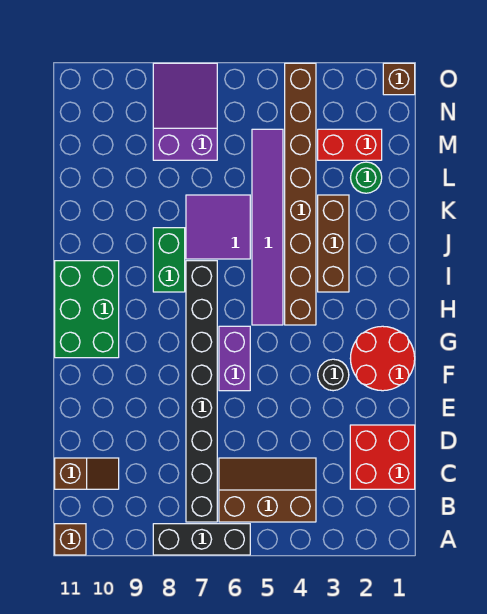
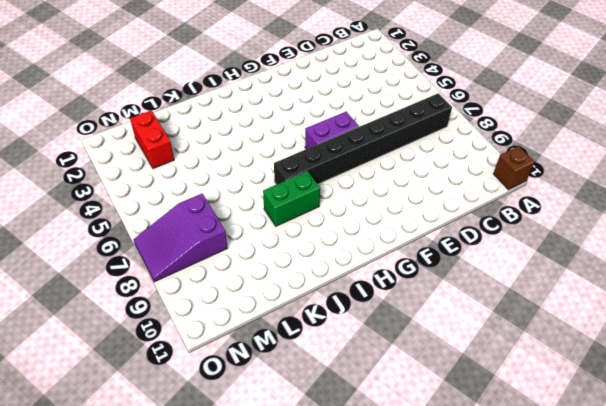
none -> black brick A6:A8 level 1
none -> brown slope B4:C6 level 1 top B
none -> red brick C1:D2 level 1

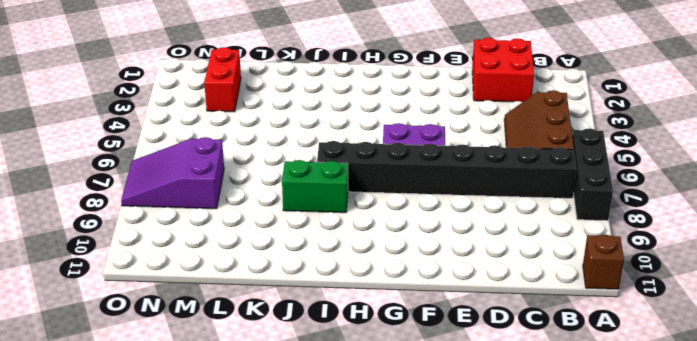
none -> brown slope C10:C11 level 1 top 11
none -> red round brick F1:G2 level 1
none -> black round brick F3 level 1

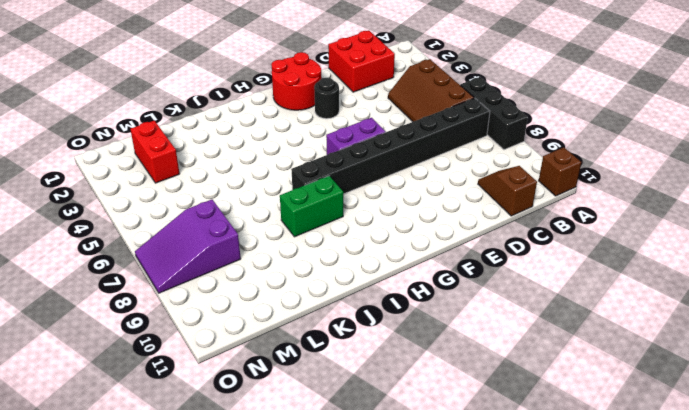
none -> green brick G10:I11 level 1
none -> brown brick H4:O4 level 1
none -> purple tile H5:M5 level 1

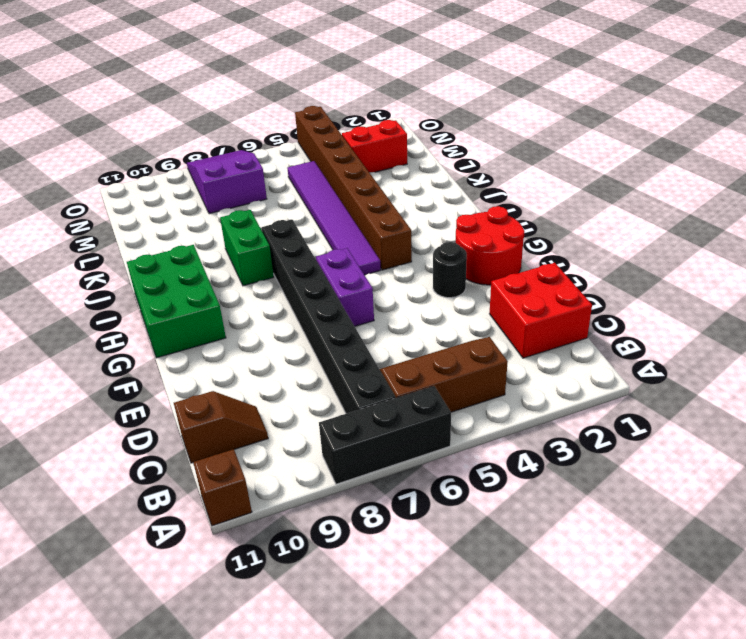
none -> brown brick I3:K3 level 1
none -> purple tile J6:K7 level 1
none -> green round brick L2 level 1

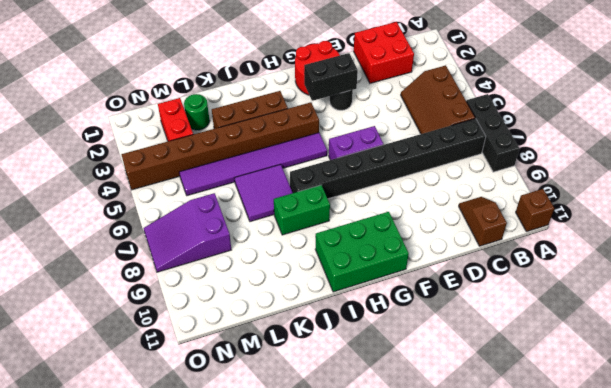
black brick F3:G3 level 2 -> none
none -> brown brick O1 level 1

